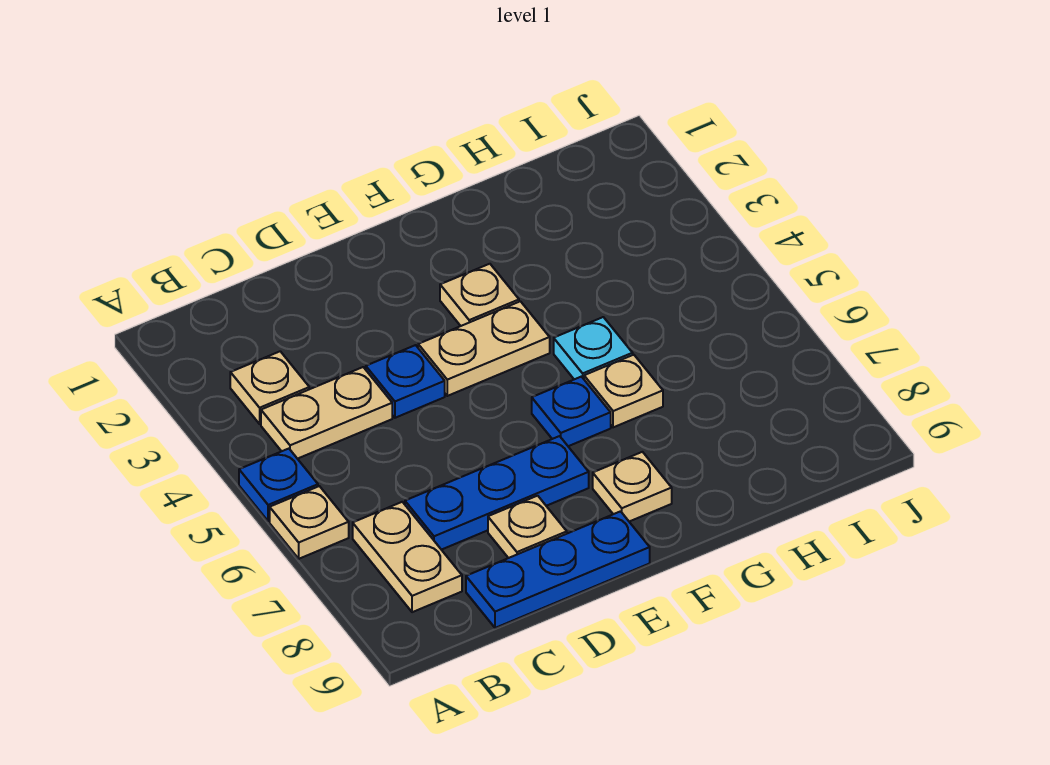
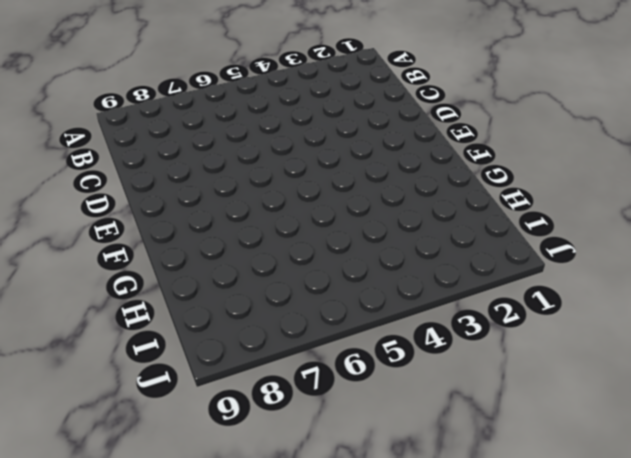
none -> blue plate A5 level 1
none -> tan plate A6 level 1
none -> tan plate B3 level 1

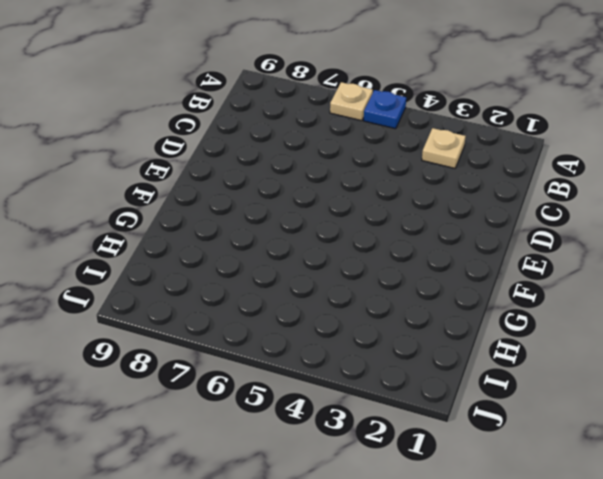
none -> tan plate B4:C4 level 1
none -> tan plate B7:B8 level 1
none -> blue plate C7:E7 level 1

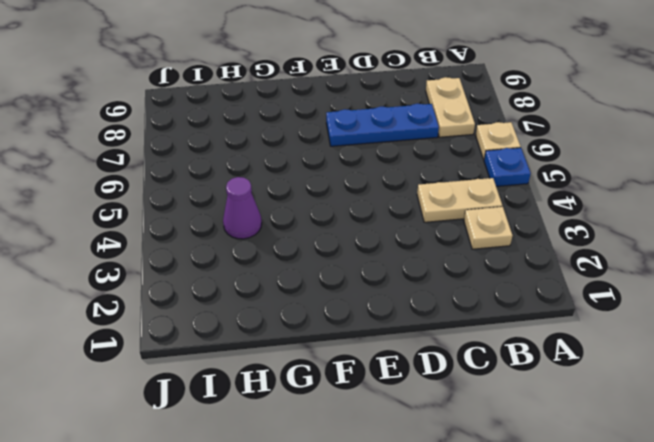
purple cone H4 level 1 -> none
none -> blue plate C9:E9 level 1
none -> blue plate D4 level 1
none -> tan plate D8 level 1

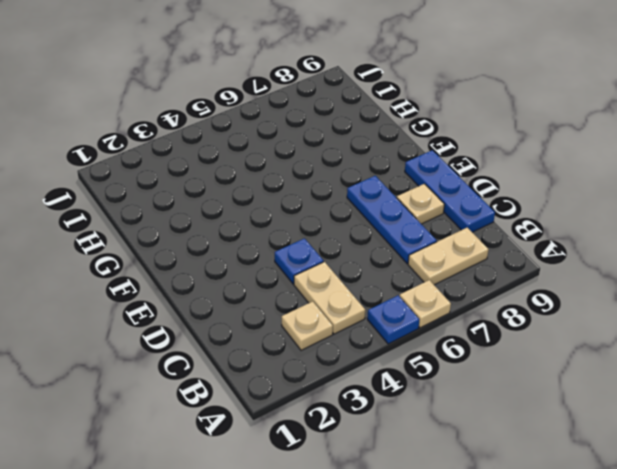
none -> tan plate E4:F4 level 1
none -> tan plate F3 level 1
none -> blue plate F6 level 1

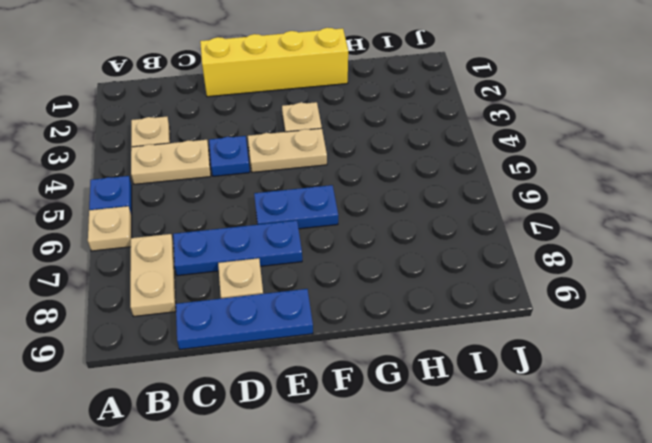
yellow brick D1:G1 level 1 -> none
blue plate E6:F6 level 1 -> blue plate F6 level 1
none -> tan plate F8 level 1
none -> cyan plate G5 level 1
none -> tan plate G6 level 1

